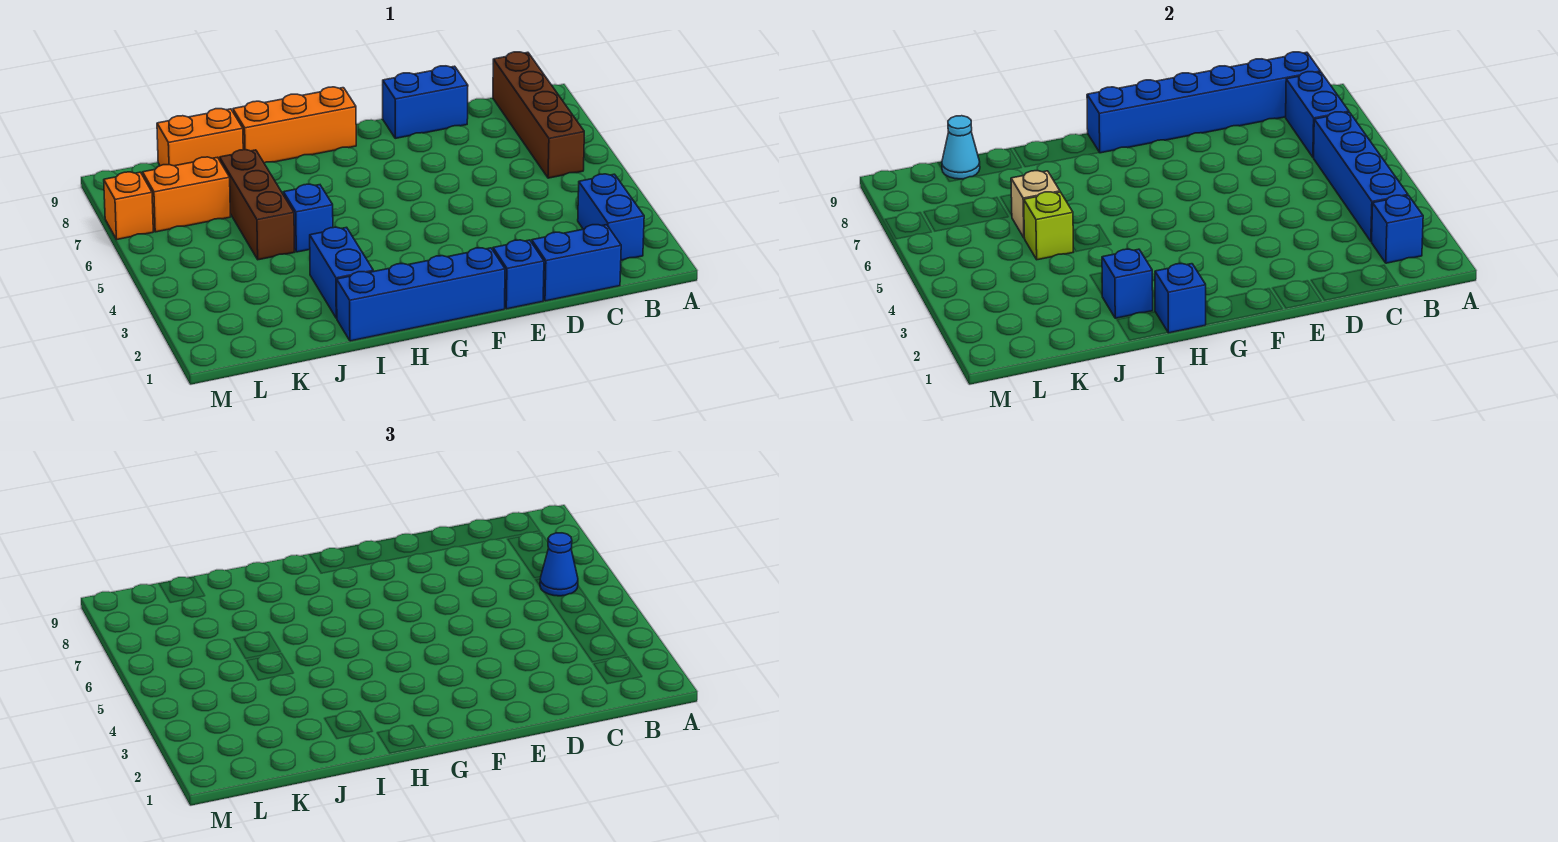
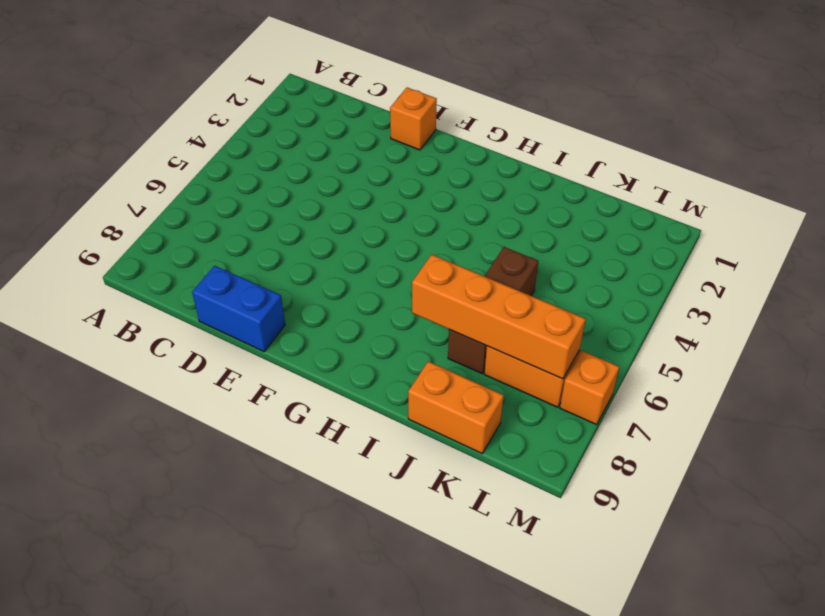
orange brick E1 level 1 -> blue brick E1 level 1
orange brick I7:L7 level 2 -> none
none -> blue brick B2:B3 level 1
none -> brown brick B6:B9 level 1
none -> blue brick C1:D1 level 1

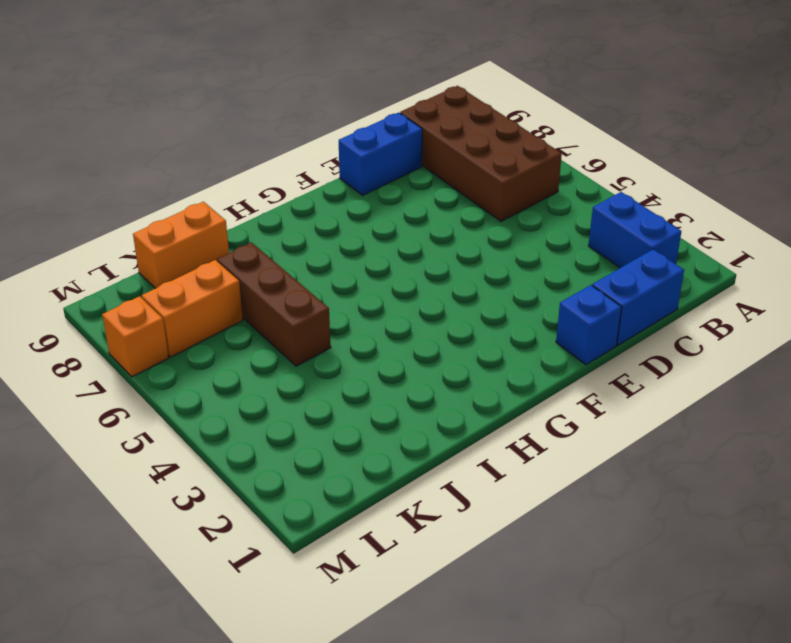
brown brick B6:C9 level 1 -> brown brick B6:B9 level 1
none -> blue brick F1:I1 level 1
none -> orange brick G9:I9 level 1
none -> blue brick I2:I3 level 1

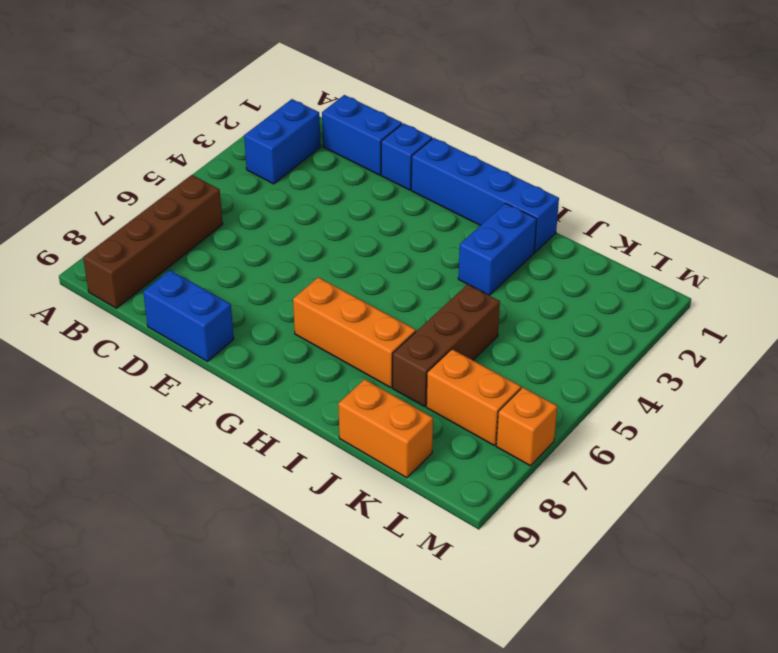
orange brick G7:I7 level 1 -> orange brick G9:I9 level 1
none -> blue brick I5 level 1
none -> blue brick B2 level 2
none -> blue brick B3:B6 level 2

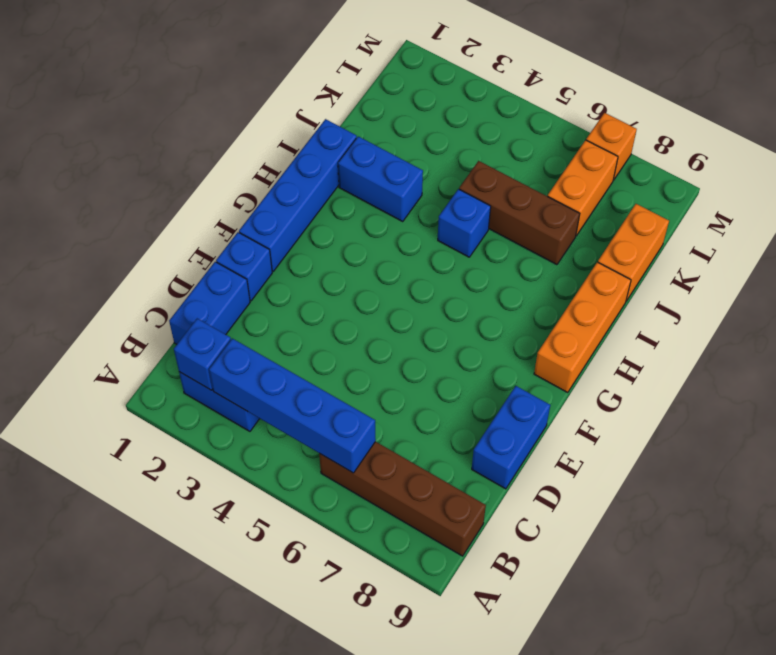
none -> blue brick B7:B8 level 2
none -> blue brick B9:G9 level 2
none -> blue brick H1 level 2

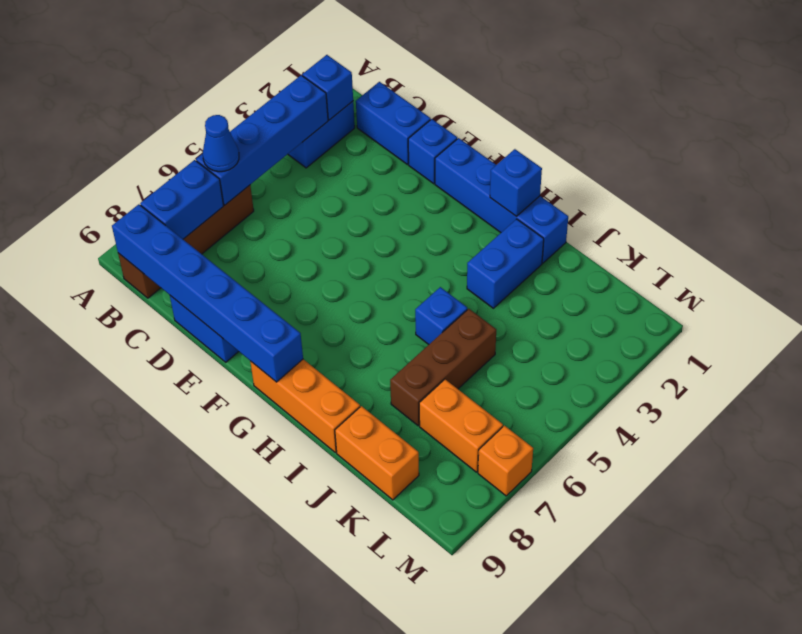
none -> blue brick I2 level 2
none -> lime brick J5 level 2
none -> tan brick J6 level 2

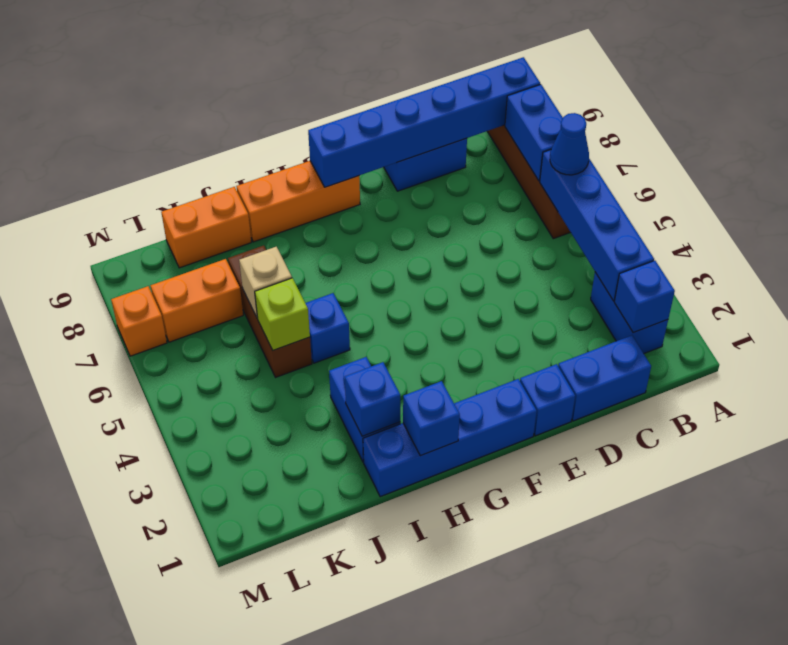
none -> cyan cone K9 level 2

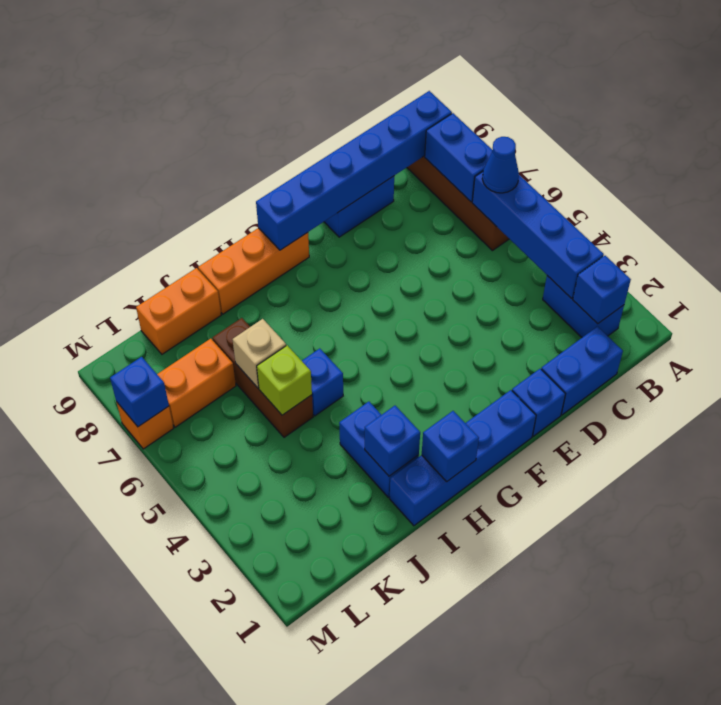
blue brick M7 level 2 -> none
none -> cyan cone K9 level 2

